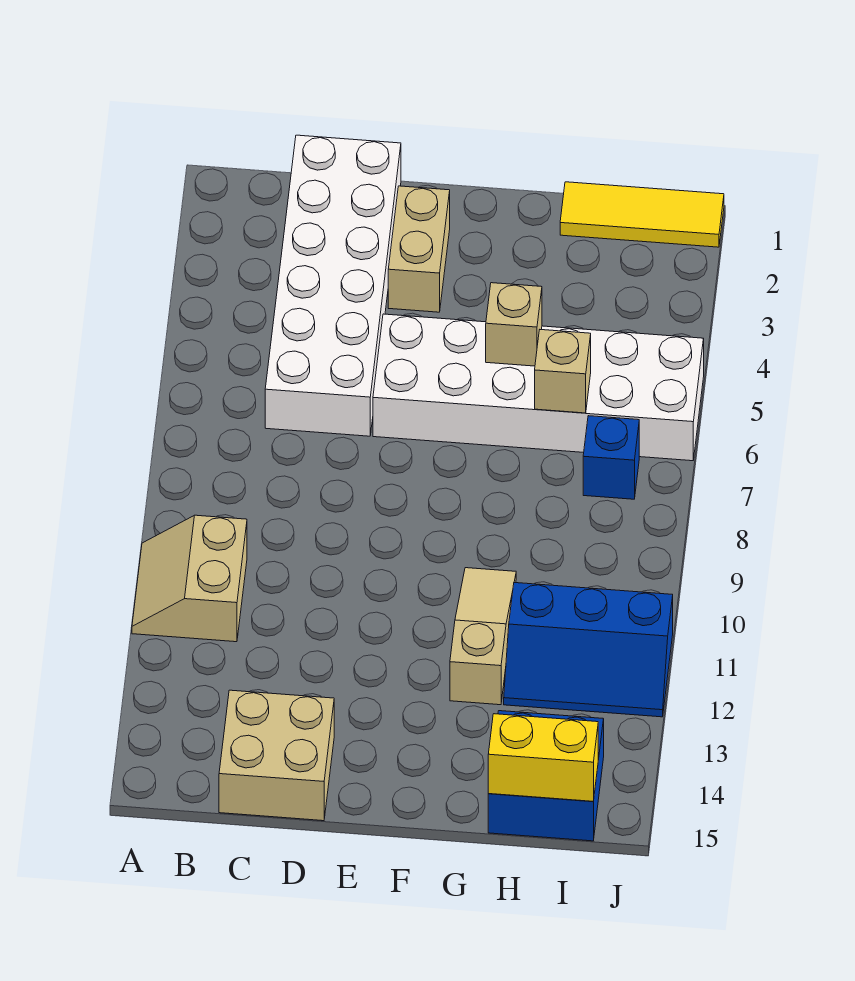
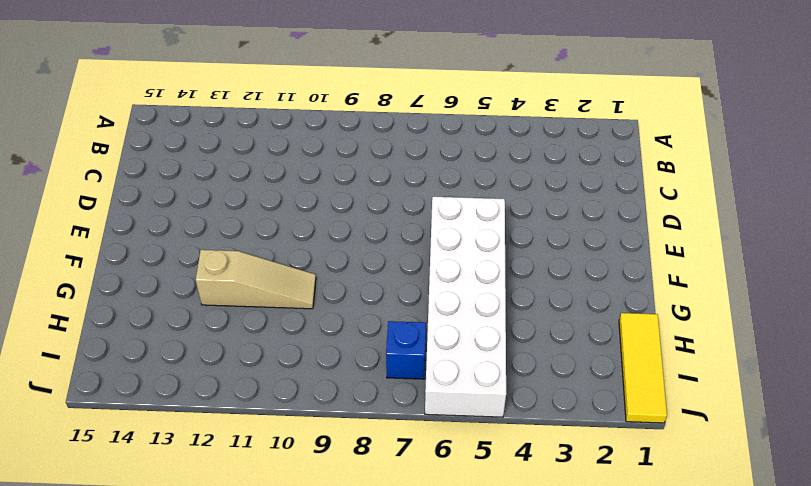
none -> tan slope A10:B11 level 1 top B
none -> white brick C1:D6 level 1
none -> tan brick C14:D15 level 1

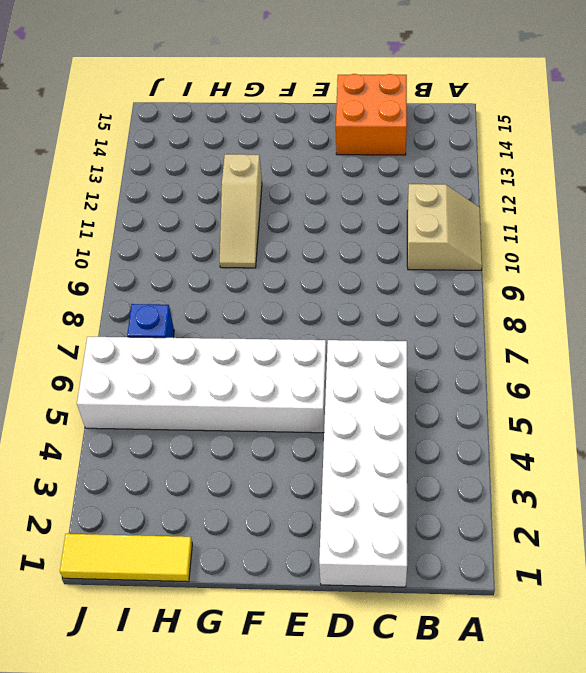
orange brick C14:D15 level 1 -> tan brick C14:D15 level 1
none -> tan brick E2:E3 level 1
none -> blue slope H11:J12 level 1 top 11
none -> blue brick H14:I15 level 1

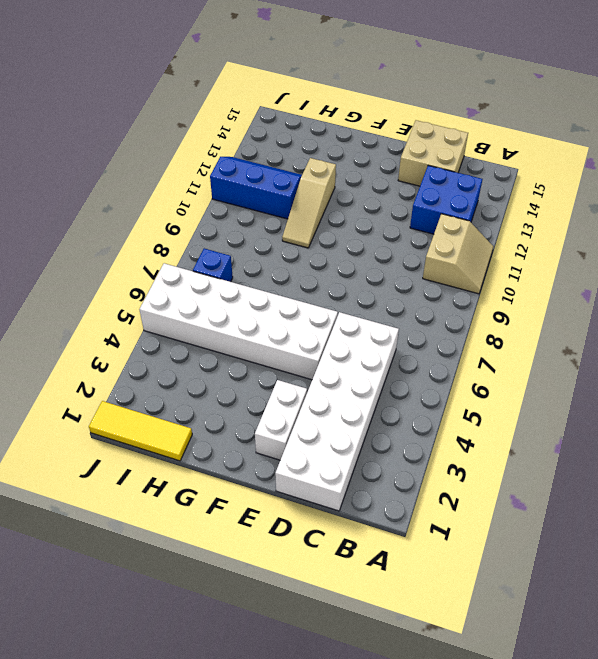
blue brick B12:C13 level 1 -> blue brick H14:I15 level 1
white brick E2:E3 level 1 -> tan brick E2:E3 level 1
none -> tan brick G5 level 2
none -> tan brick H6 level 2
none -> yellow brick H15:I15 level 2

